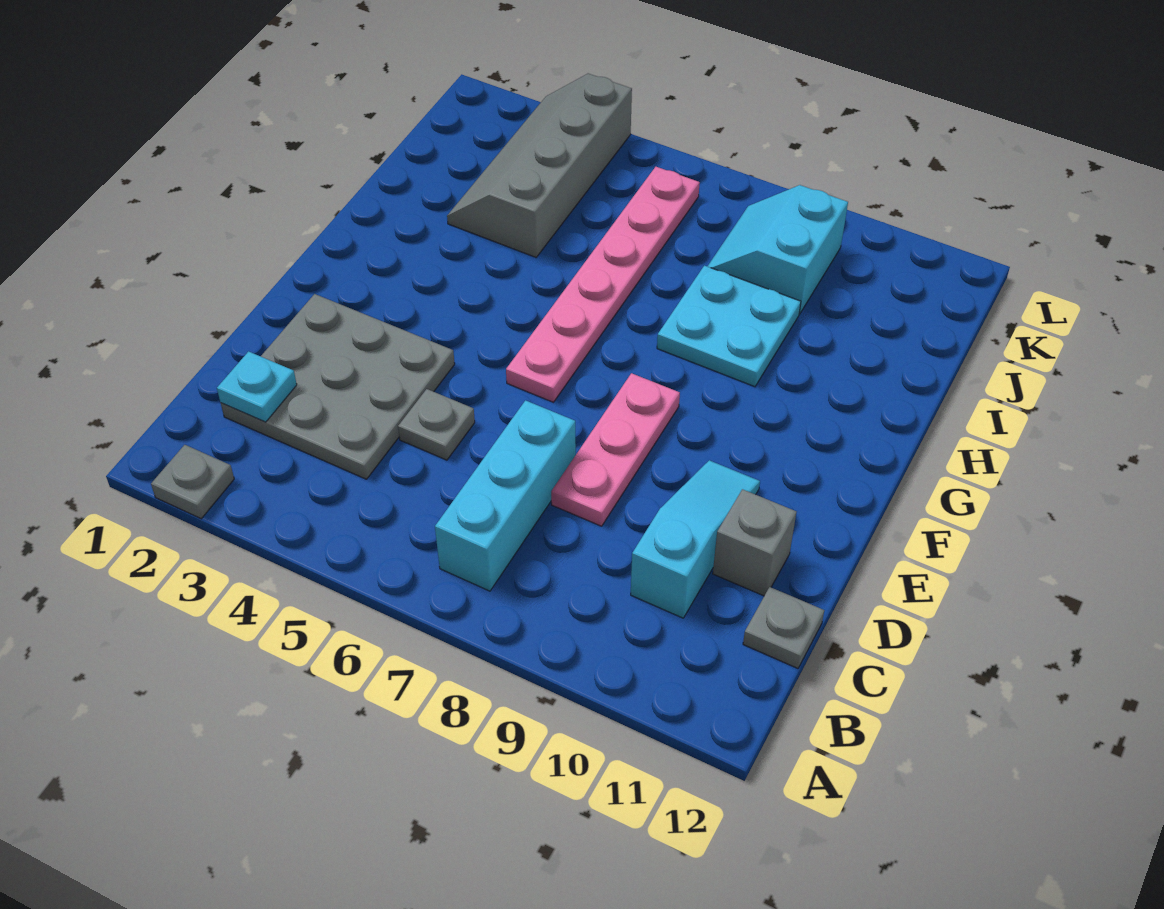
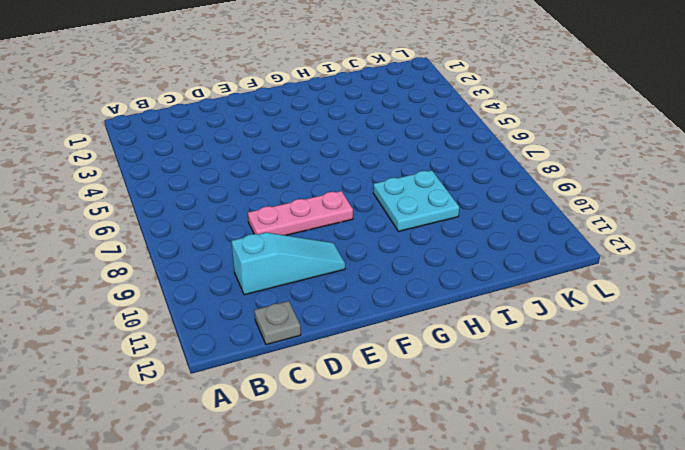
none -> grey plate A2 level 1
none -> cyan brick B7:D7 level 1
none -> grey plate C2:E4 level 1

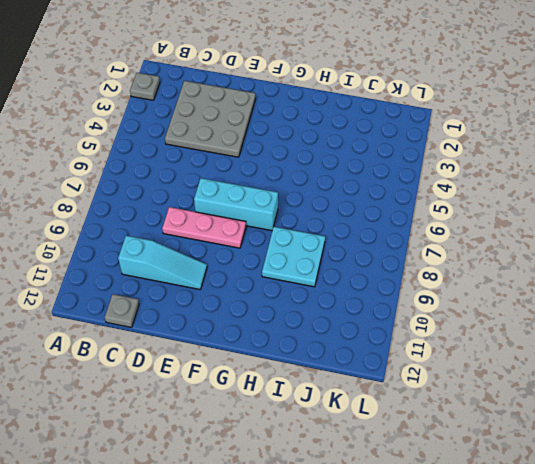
cyan brick E7:G7 level 1 -> cyan brick B7:D7 level 1
none -> grey plate D5 level 1
none -> grey brick D11 level 1
none -> pink plate F6:K6 level 1

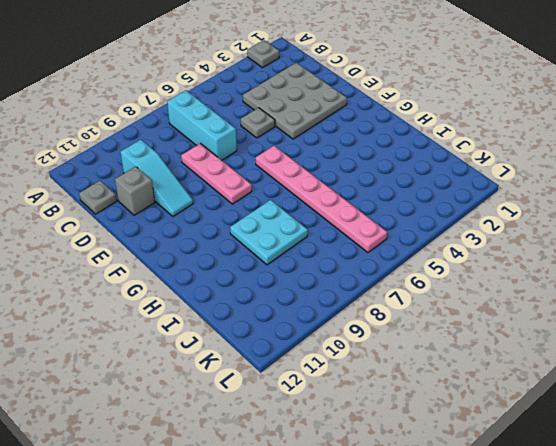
none -> grey slope I3:L4 level 1 top 4
none -> cyan slope J8:K9 level 1 top 9
none -> cyan plate C2 level 2

